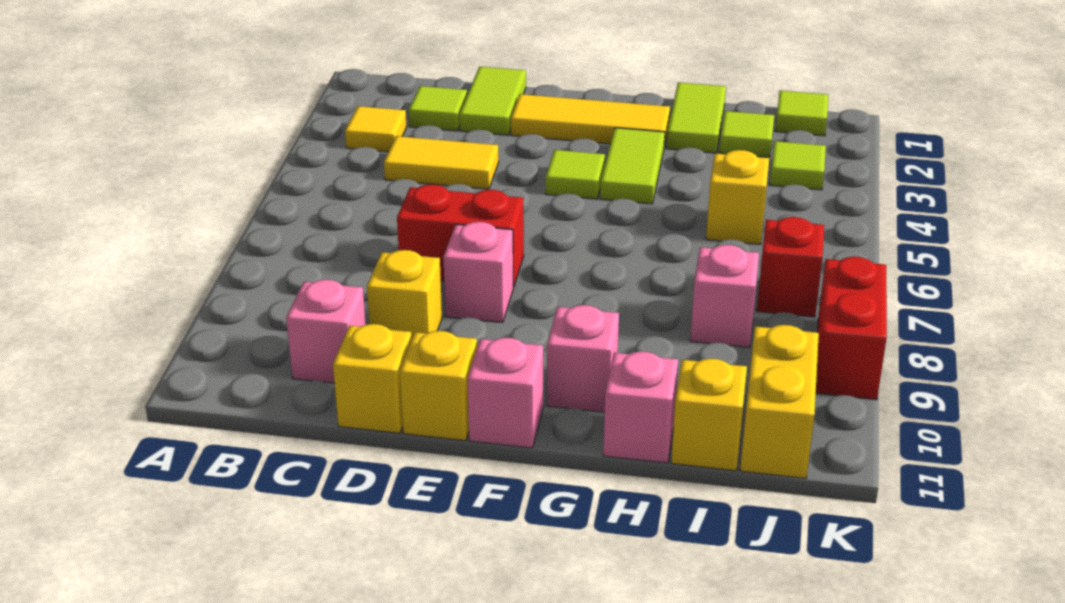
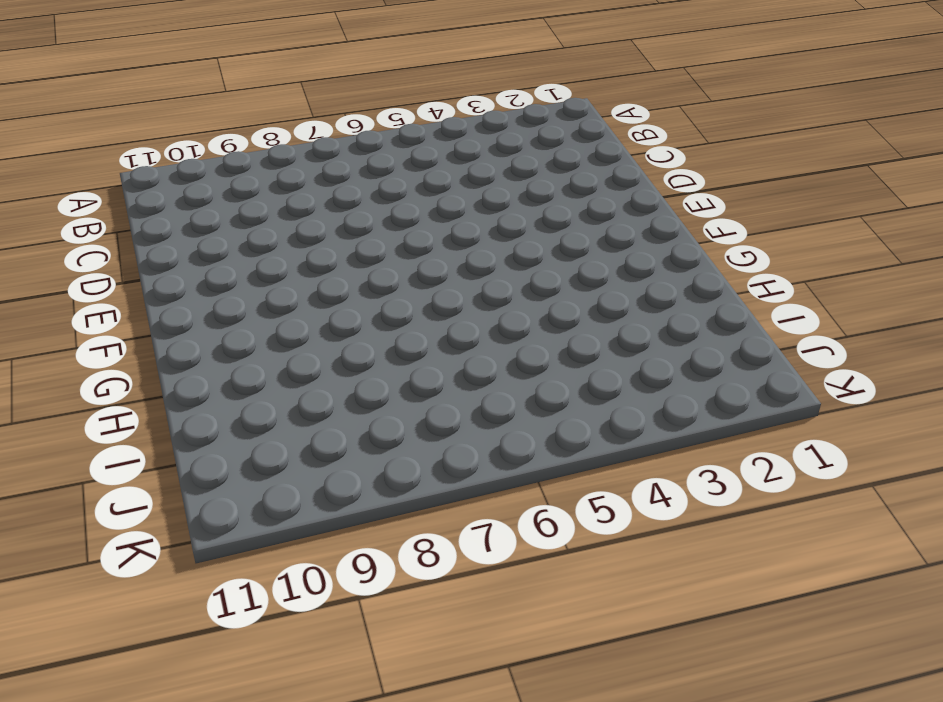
none -> yellow tile B3 level 1
none -> lime tile C2 level 1
none -> yellow tile C4:D4 level 1

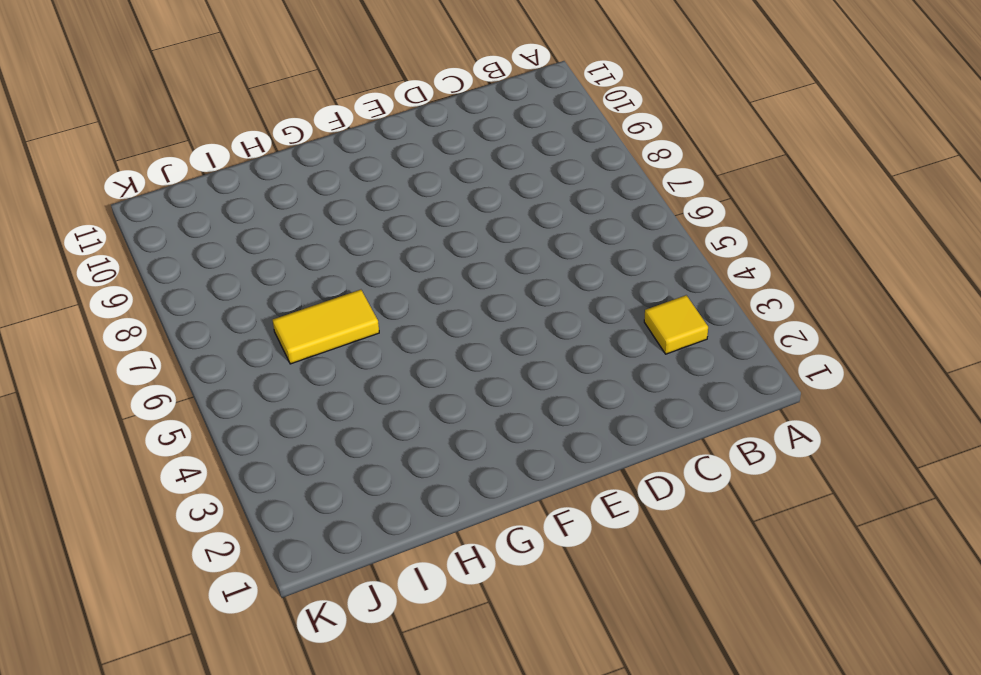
yellow tile H6:I6 level 1 -> yellow tile C4:D4 level 1
none -> lime tile C2 level 1
none -> pink brick C10 level 1
none -> lime tile D1:D2 level 1

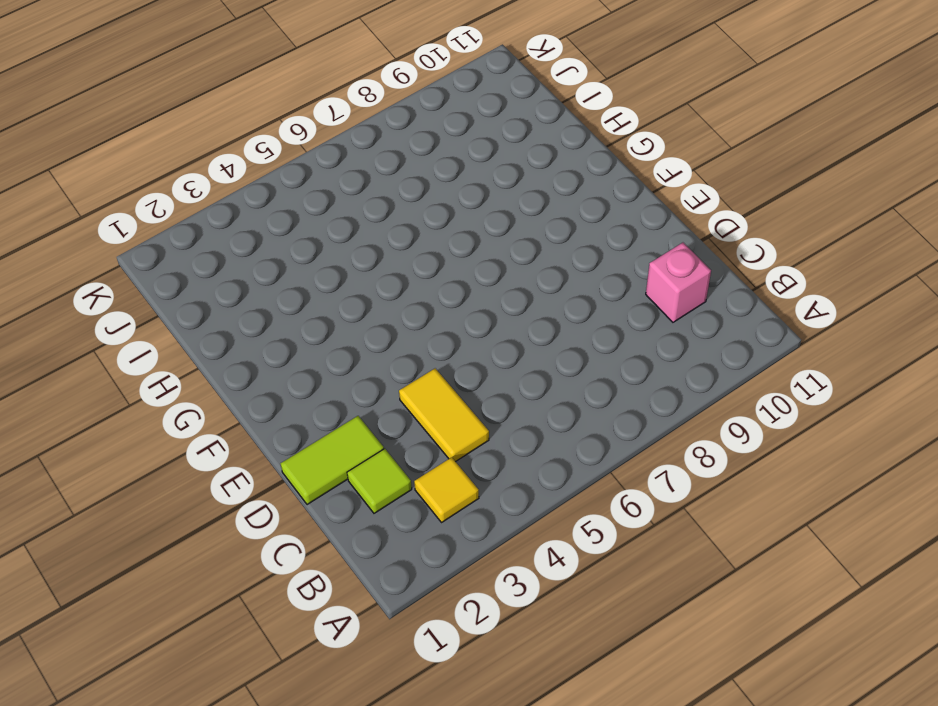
none -> red brick D7:E7 level 1
none -> yellow brick D9 level 1
none -> yellow brick D11 level 1

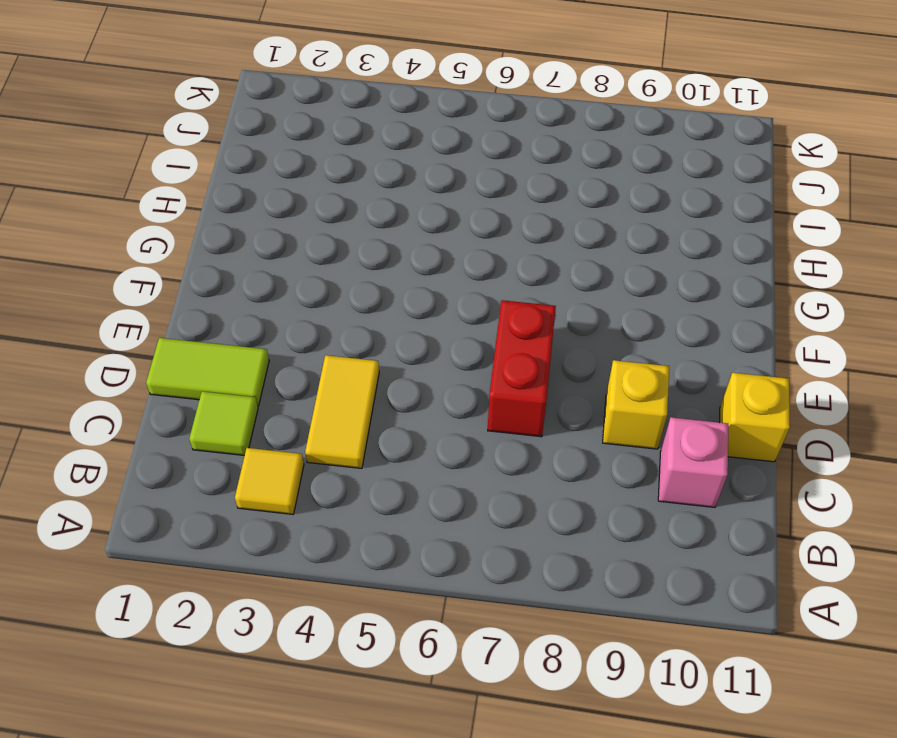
none -> yellow tile E2:G2 level 1
none -> pink brick E8 level 1
none -> yellow brick E11 level 1

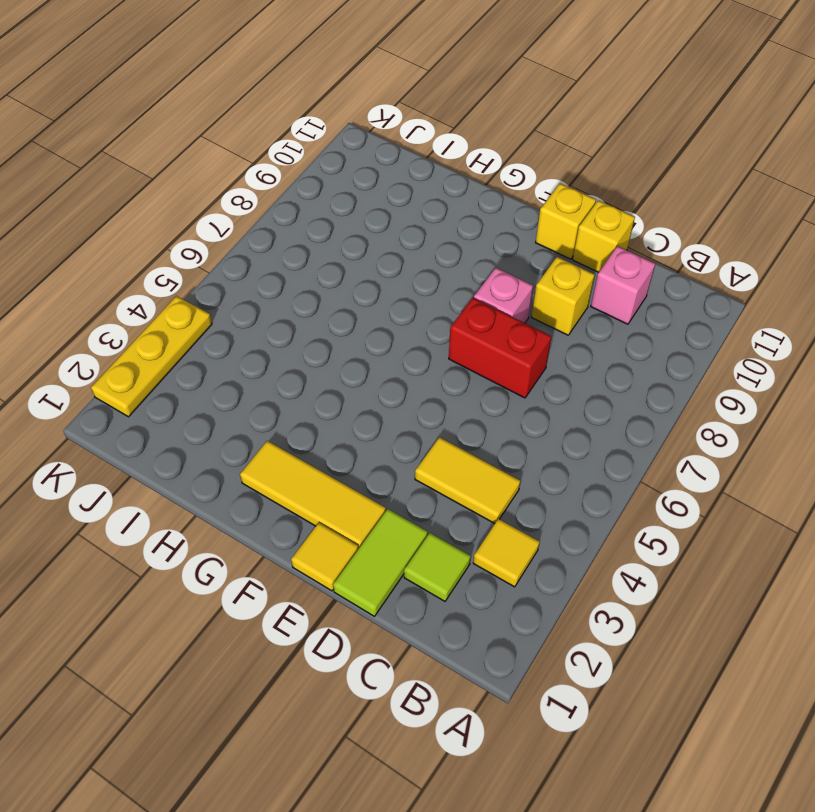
yellow tile E1 level 1 -> none
yellow plate K2:K4 level 1 -> none
none -> lime tile F4 level 1
none -> pink brick F11 level 1
none -> lime tile G3:G4 level 1

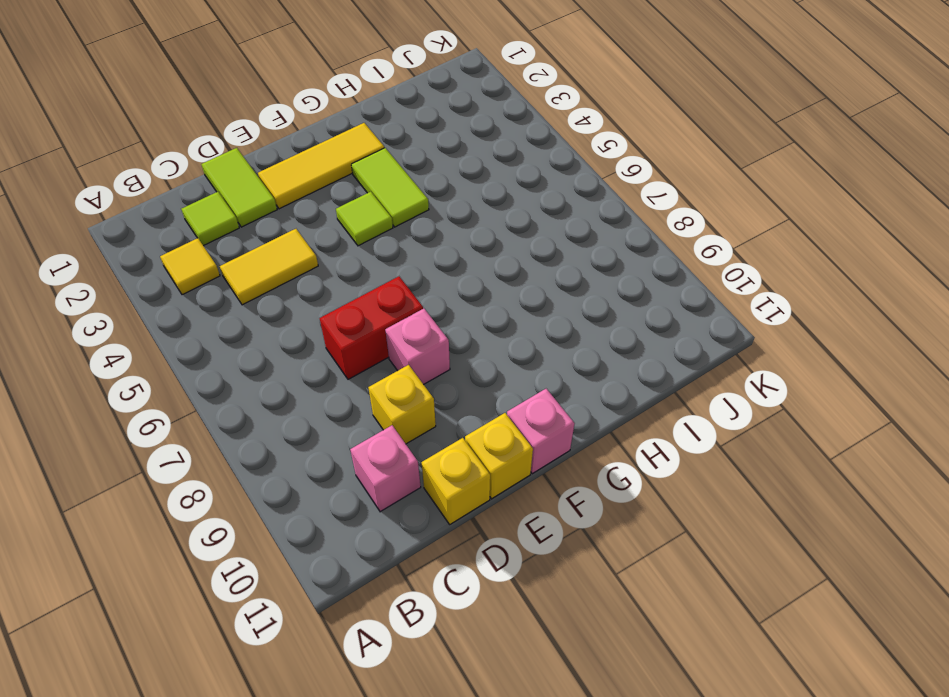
none -> pink brick G10 level 1
none -> lime tile H1:H2 level 1
none -> pink brick H11 level 1

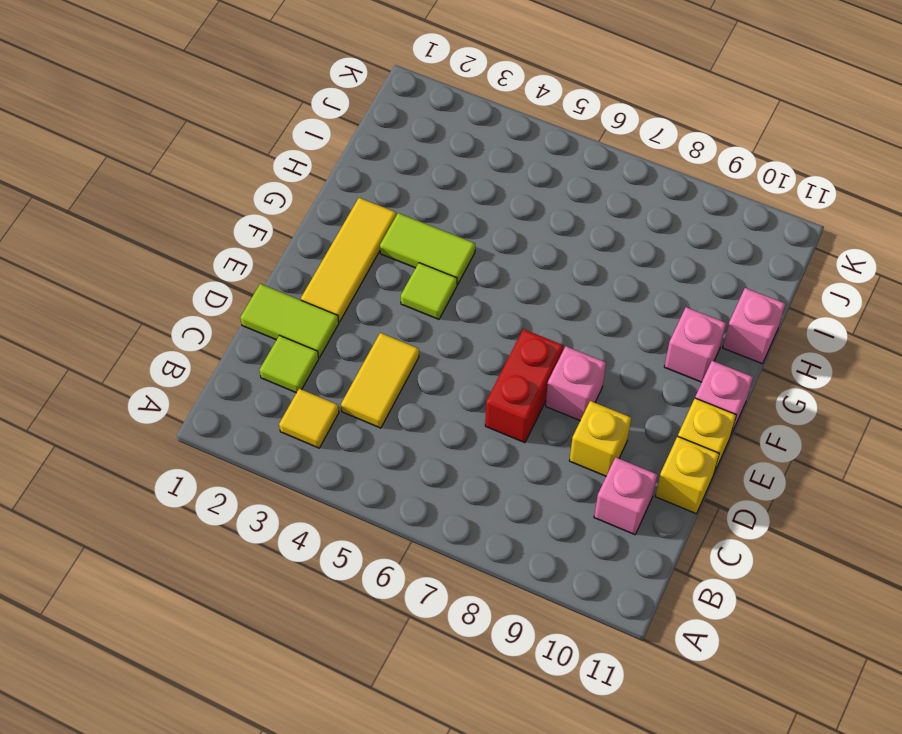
none -> lime tile H1:H2 level 1
none -> lime tile I2 level 1
none -> yellow brick I5 level 1

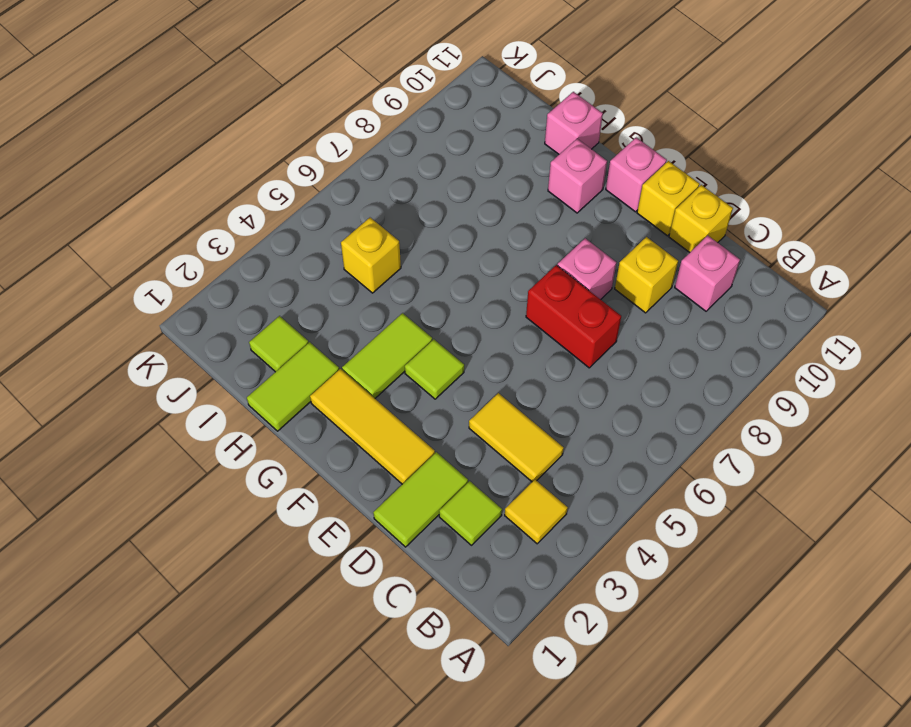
none -> pink brick I8 level 1
none -> yellow brick I11 level 1
none -> lime tile J1 level 1

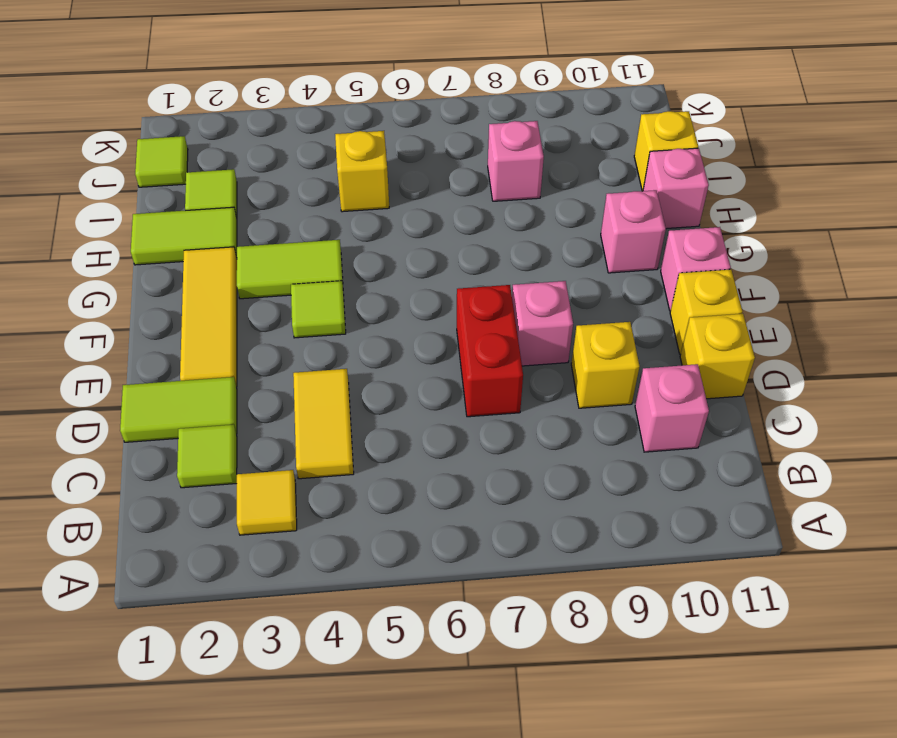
none -> lime tile J3 level 1
none -> red brick J7 level 1
none -> yellow brick J10:J11 level 1

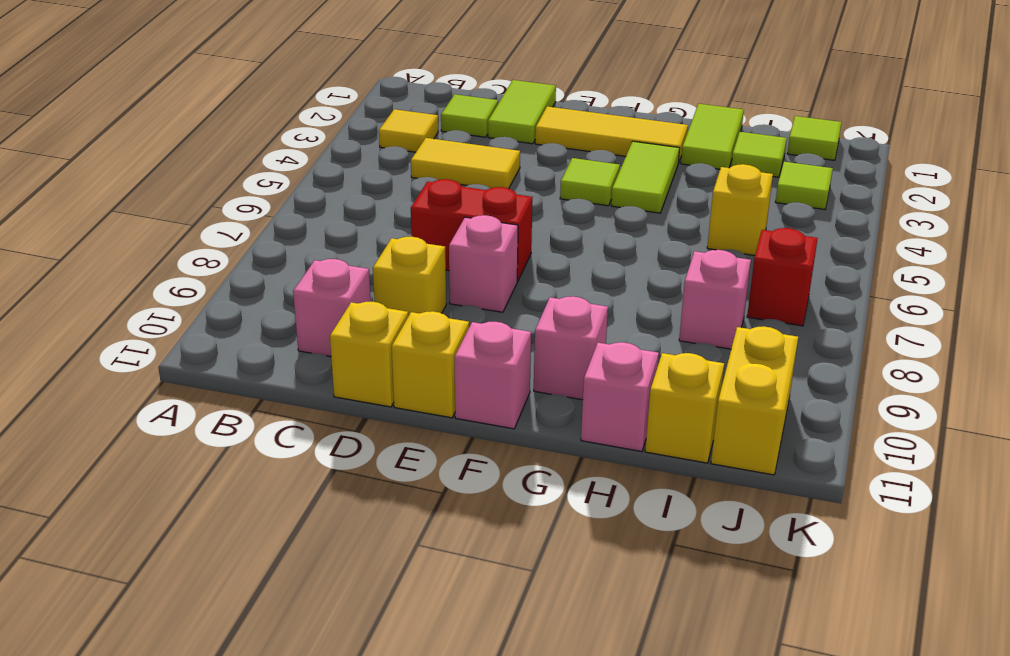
none -> red brick K8:K9 level 1

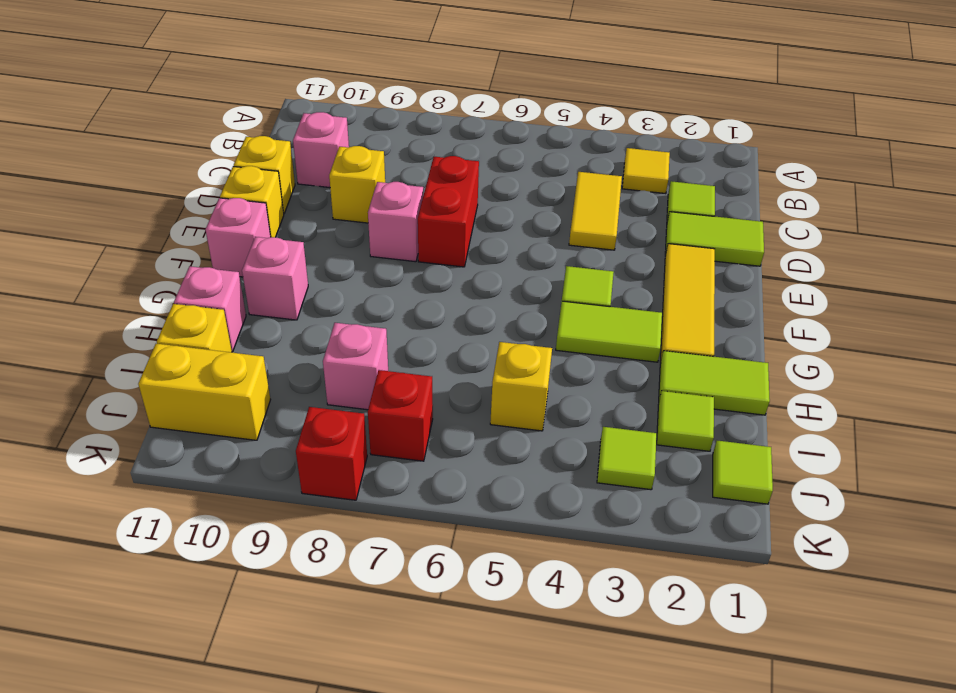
red brick K8 level 1 -> red brick K8:K9 level 1

